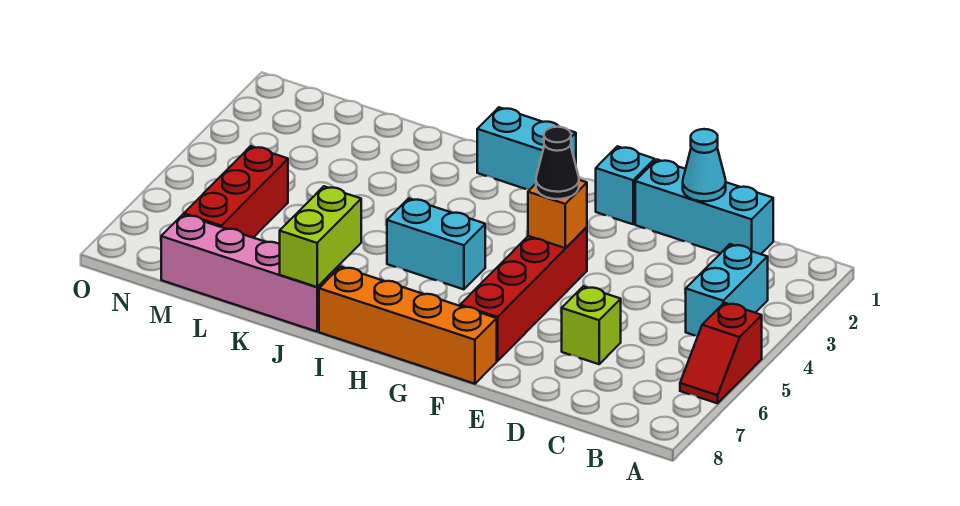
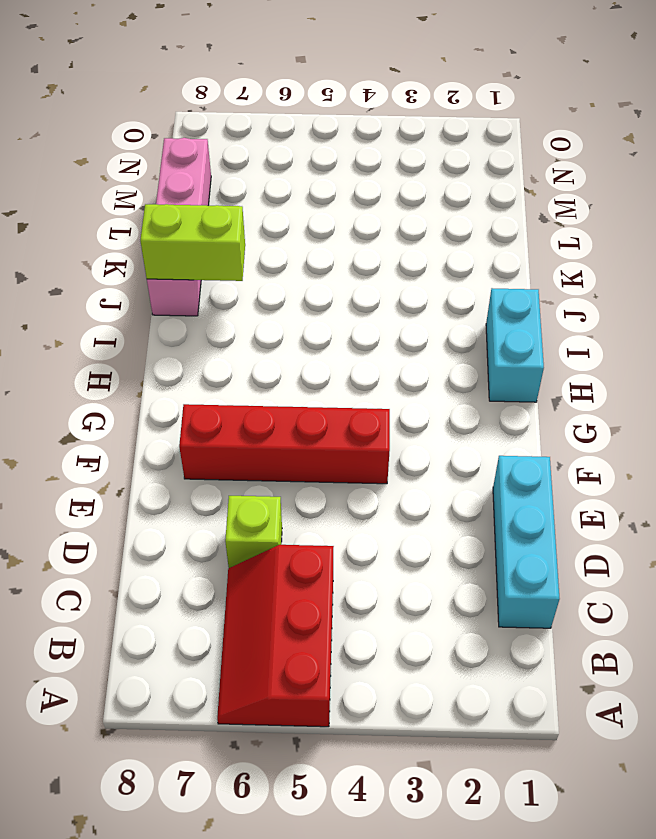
red slope A5:C6 level 1 top 5 -> red slope A5:A6 level 1 top 5
none -> cyan brick B3:B4 level 1
none -> cyan brick F1 level 1
none -> orange brick F8:I8 level 1

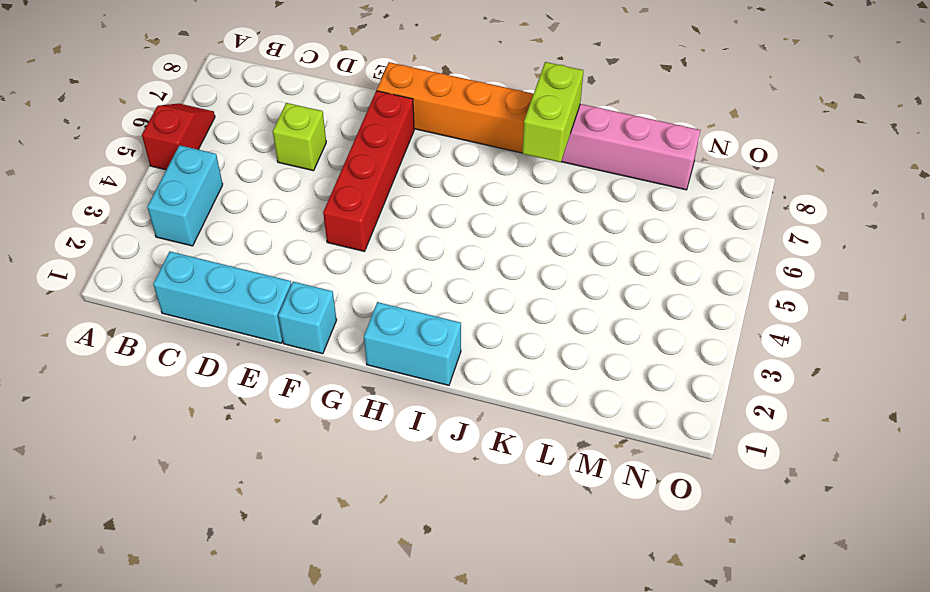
none -> cyan brick H5:I5 level 1
none -> red brick M5:M7 level 1
none -> cyan cone D1 level 2

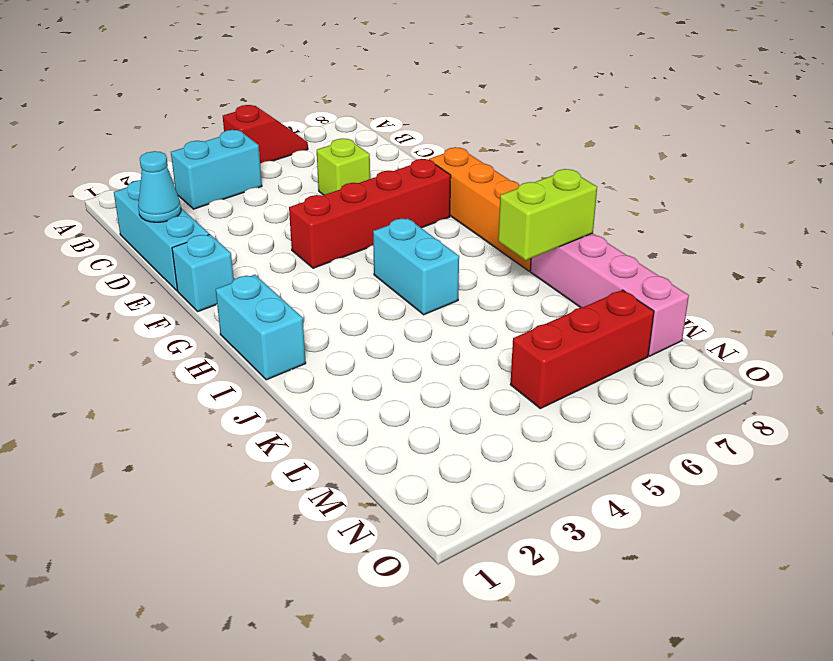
none -> orange brick F4 level 2
none -> black cone F4 level 3

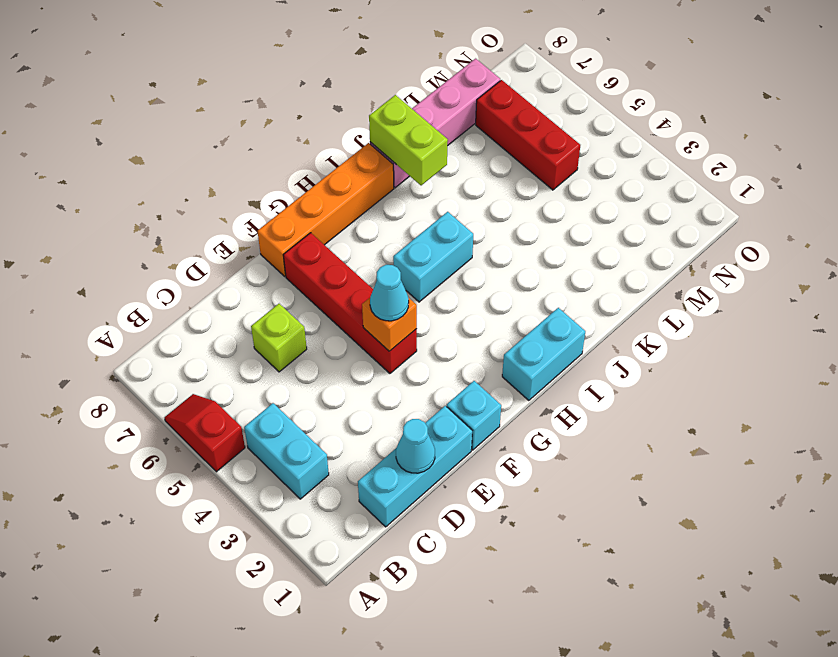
cyan cone F4 level 3 -> black cone F4 level 3

